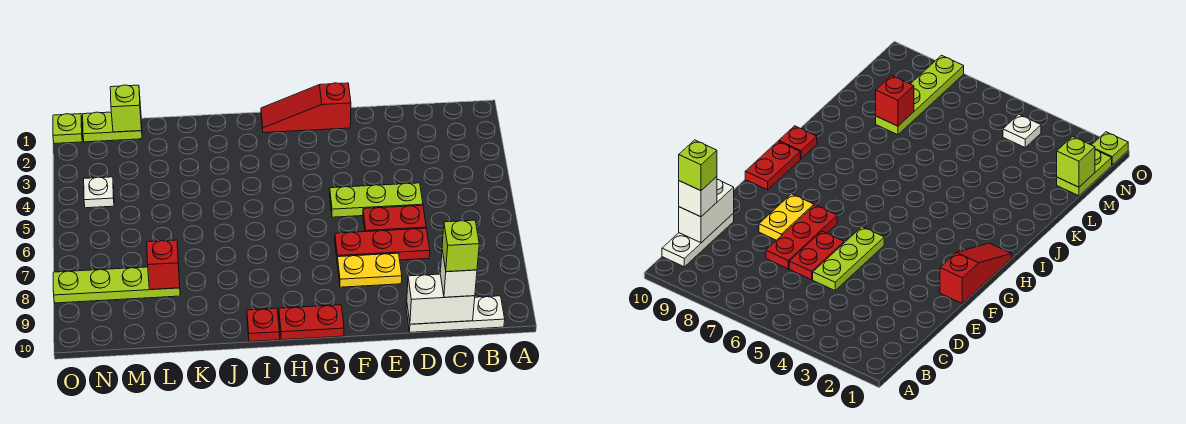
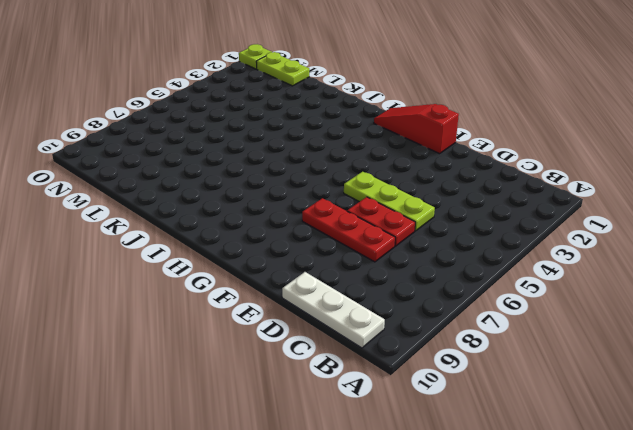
none -> yellow plate E8:F8 level 1
none -> red plate G10:H10 level 1
none -> red plate I10 level 1

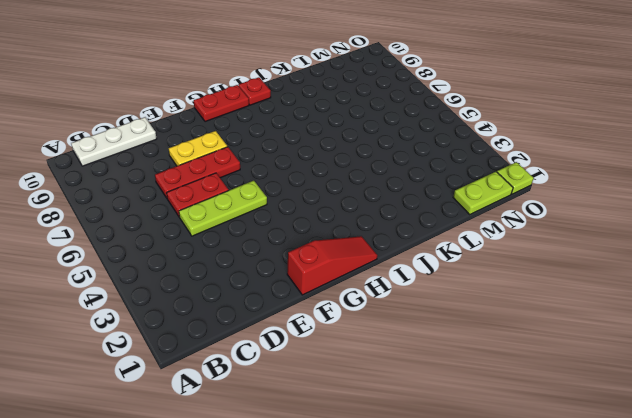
none -> lime plate L8:O8 level 1
none -> white plate N4 level 1
none -> white brick C10:D10 level 2

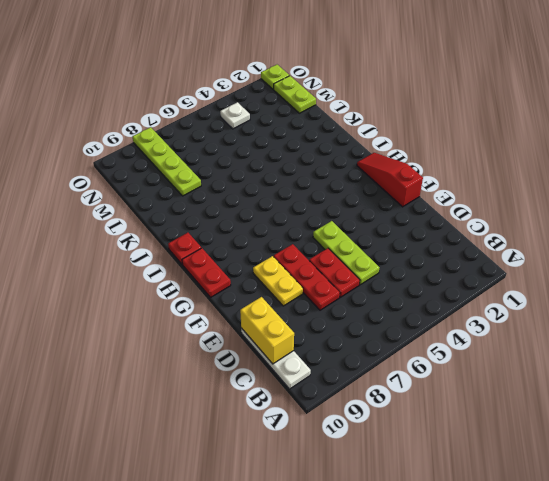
yellow brick C10:D10 level 2 -> white brick C10:D10 level 2
none -> red brick L8 level 2
none -> lime brick M1 level 2
none -> white brick C10 level 3

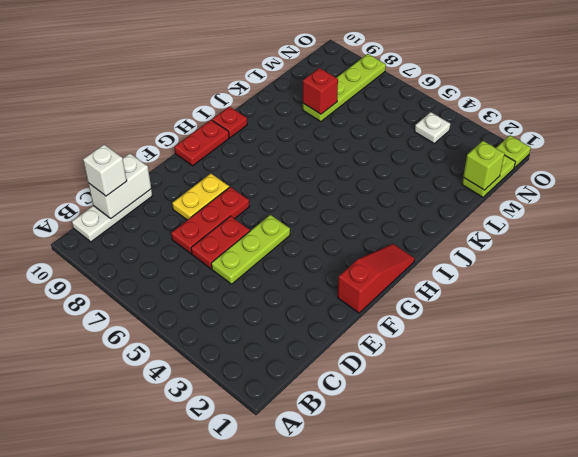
none -> lime brick C10 level 4

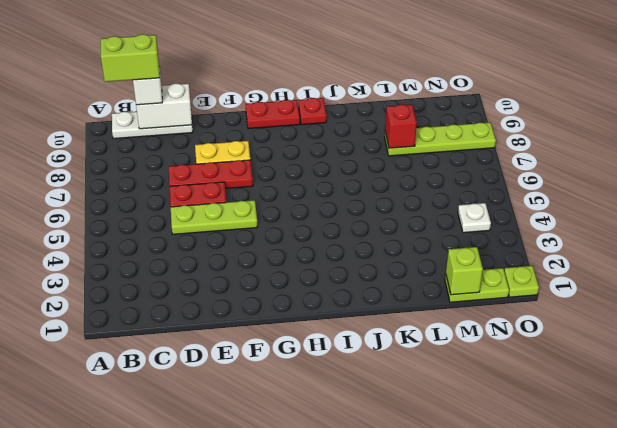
lime brick B10:C10 level 4 -> lime brick C10 level 4
none -> red slope F1:H1 level 1 top F

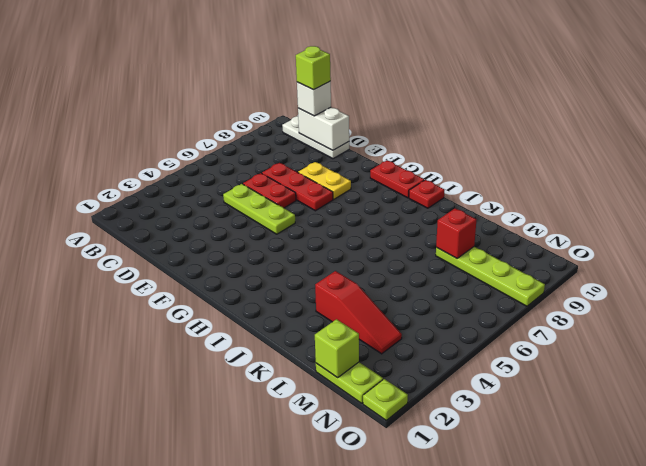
red slope K3:M3 level 1 top K -> red slope F1:H1 level 1 top F
none -> white plate N4 level 1

